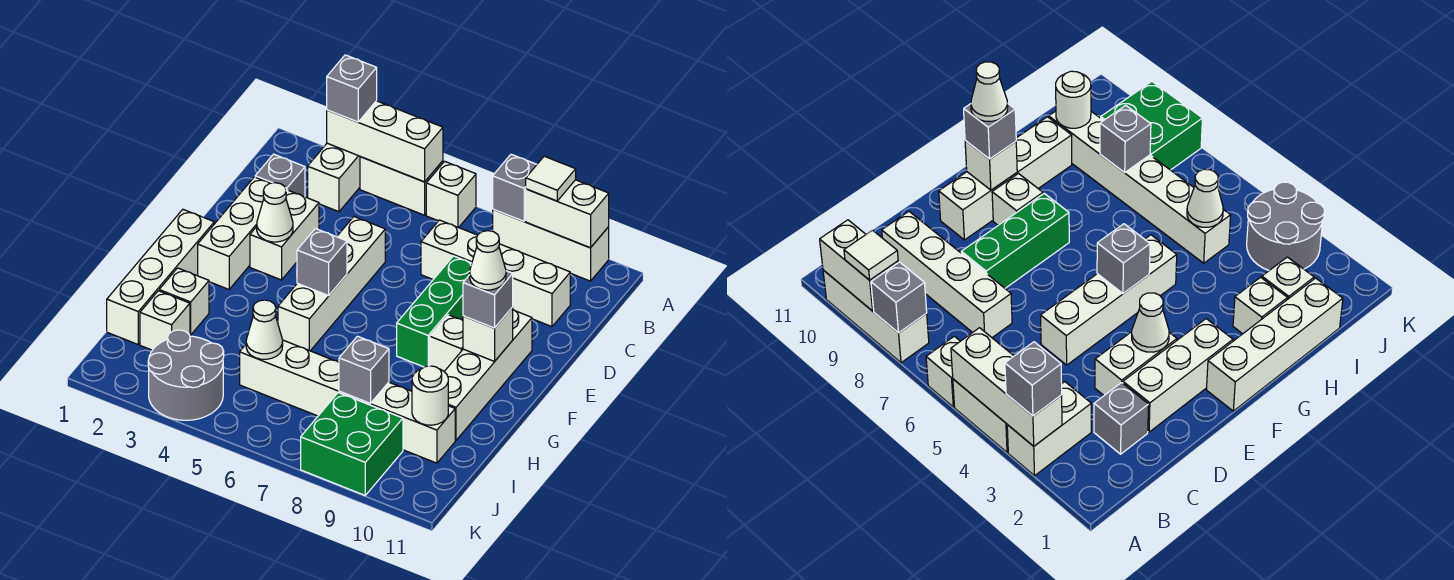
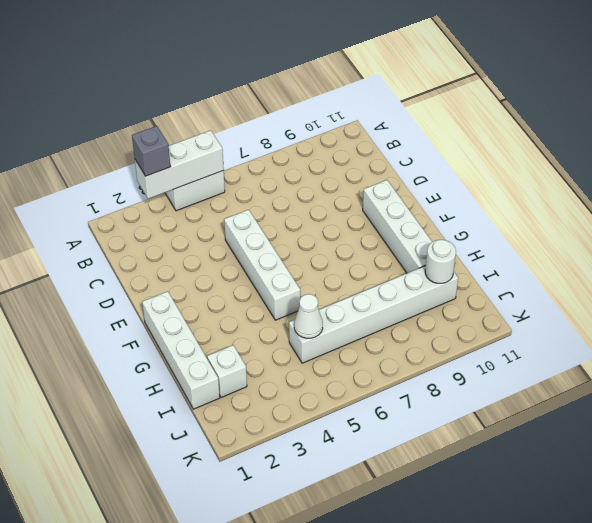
none -> white brick A3:B3 level 1
none -> white brick A6 level 1
none -> white brick A8:A10 level 1
none -> grey brick C2 level 1

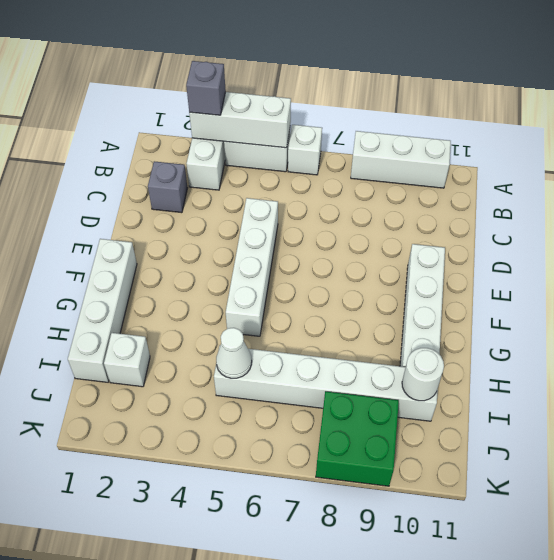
none -> white brick C7:C10 level 1
none -> white brick D2:F2 level 1
none -> white brick D3:E3 level 1
none -> green brick D8:F8 level 1

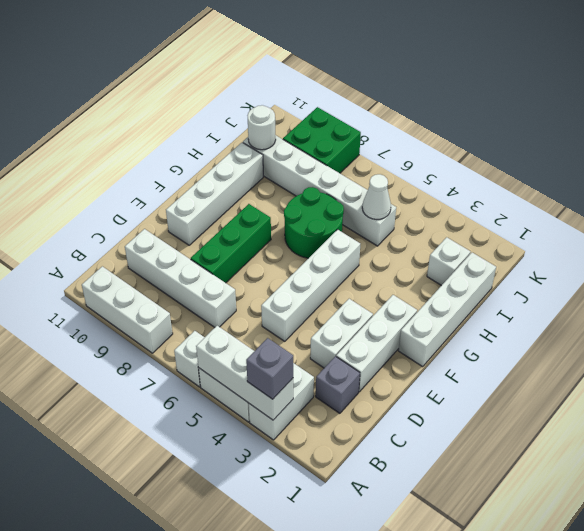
green round brick G6:H7 level 1 -> none
none -> white brick F9 level 1
none -> white brick H2 level 1
none -> grey round brick J3:K4 level 1
none -> grey brick A8 level 2

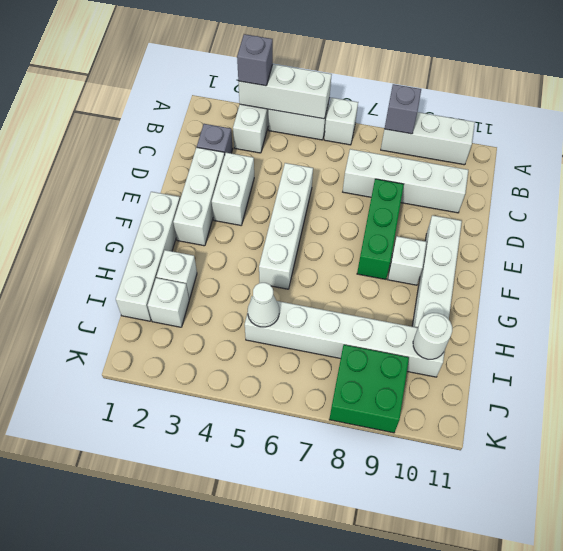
none -> grey round brick J3:K4 level 1
none -> white brick A9:A10 level 2
none -> white cone E3 level 2
none -> grey brick F5 level 2

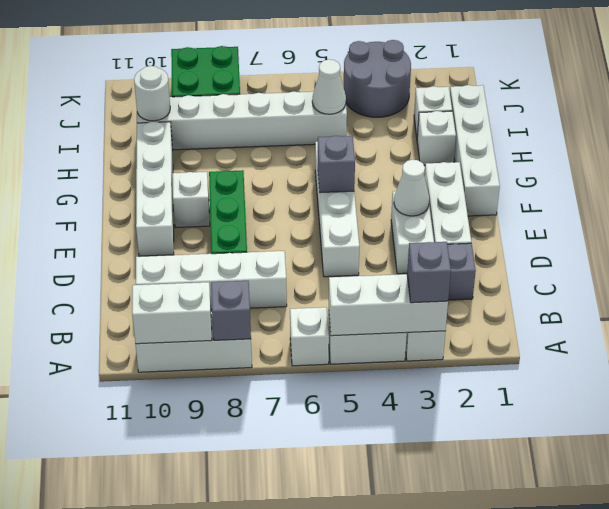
none -> white brick F10 level 2
none -> grey brick I8 level 2
none -> white tile A9 level 3
none -> grey brick F10 level 3

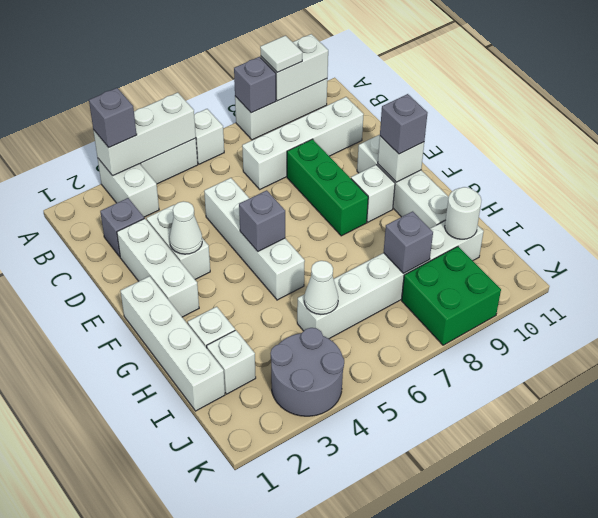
none -> white cone F10 level 4

